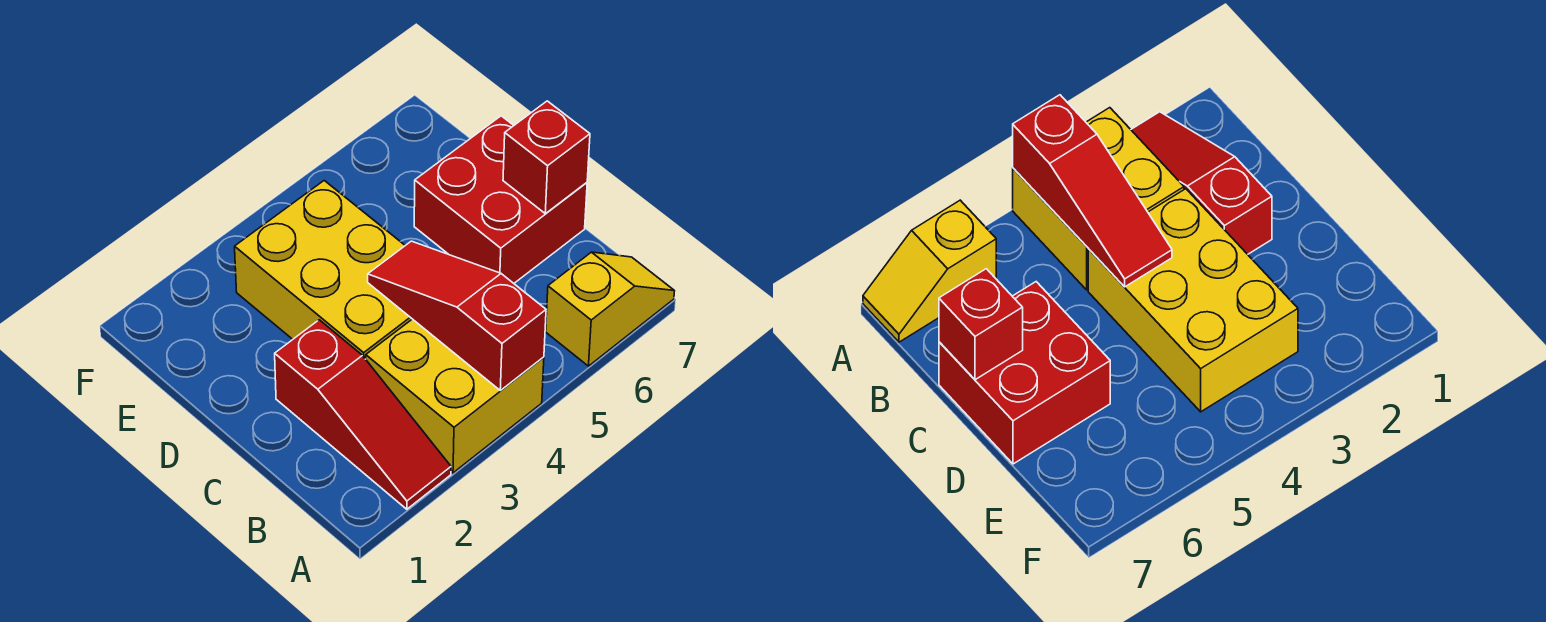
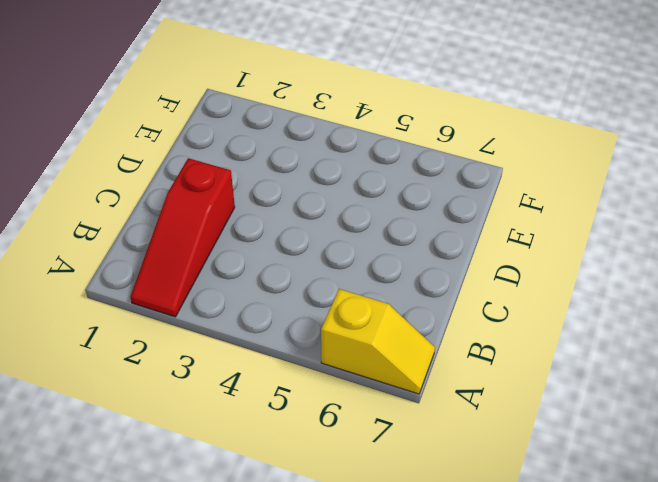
none -> yellow brick A3:B4 level 1
none -> yellow brick C3:E4 level 1

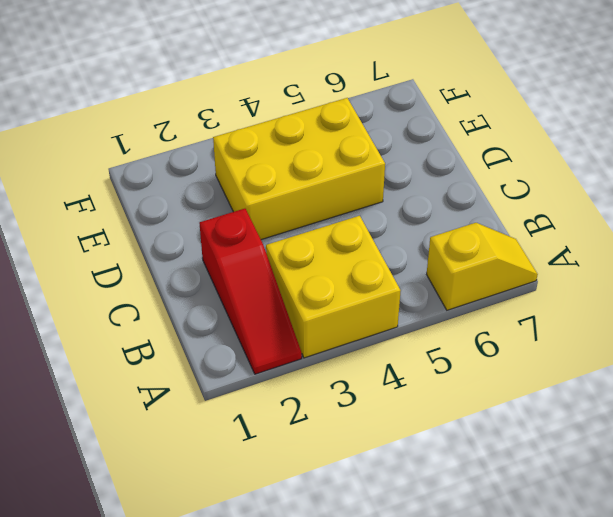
yellow brick D3:E5 level 1 -> yellow brick C3:E4 level 1
none -> red brick C6:D7 level 1
none -> red slope A4:C4 level 2 top A

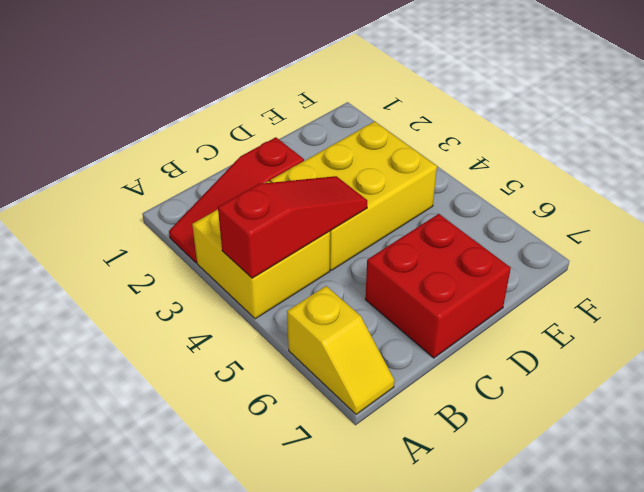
none -> red brick C7 level 2

